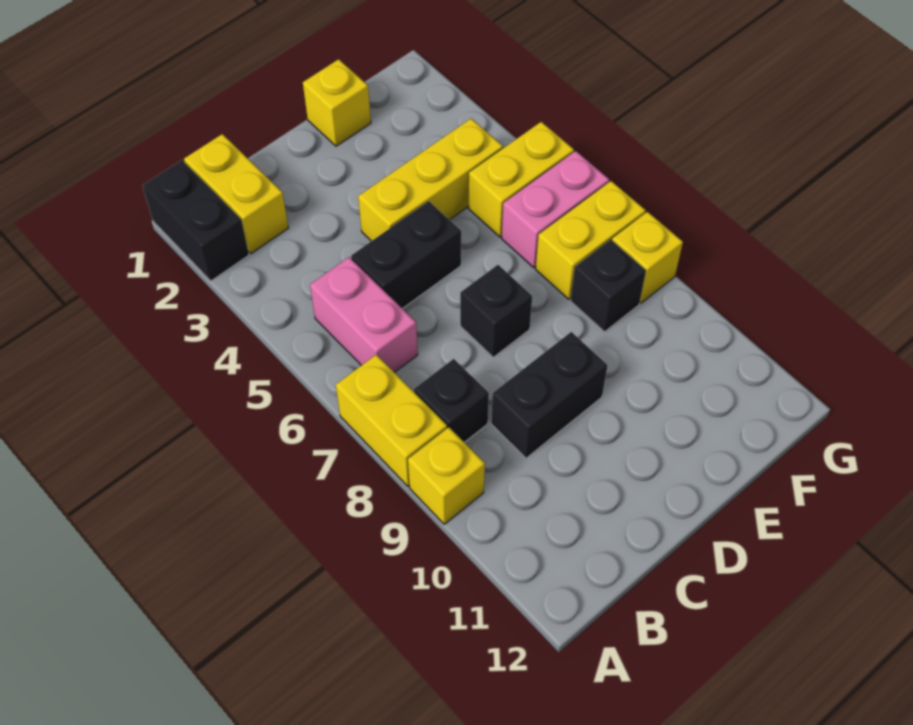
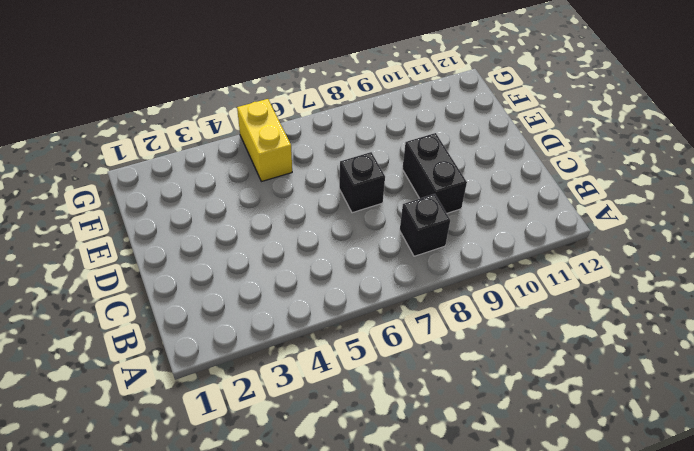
none -> black brick A1:A2 level 1
none -> yellow brick A7:A8 level 1
none -> yellow brick A9 level 1

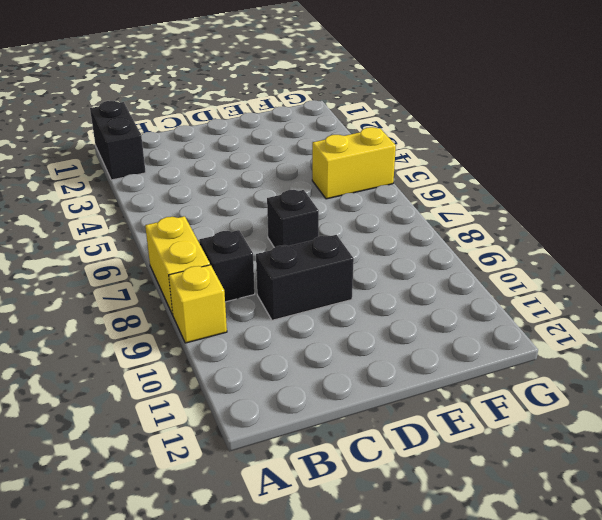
none -> yellow brick B1:B2 level 1
none -> pink brick B5:B6 level 1
none -> black brick C5:D5 level 1

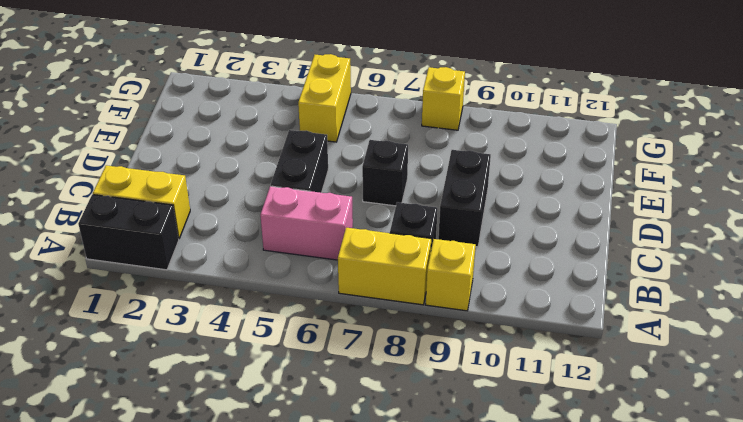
none -> yellow brick D4:F4 level 1
none -> yellow brick E1 level 1
none -> pink brick F6:G6 level 1

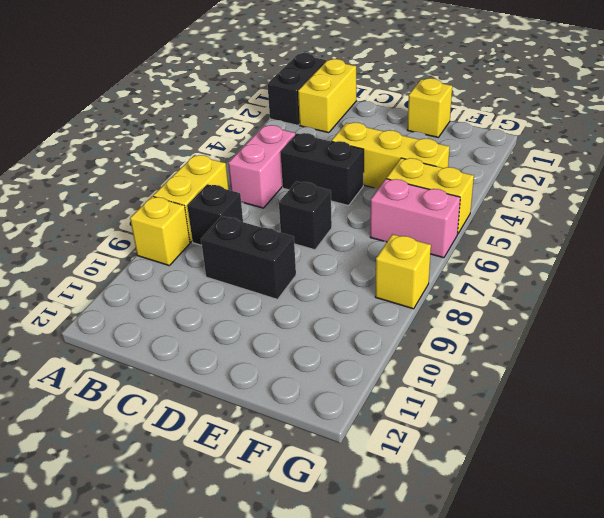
none -> yellow brick F7:G7 level 1
none -> black brick F8 level 1

